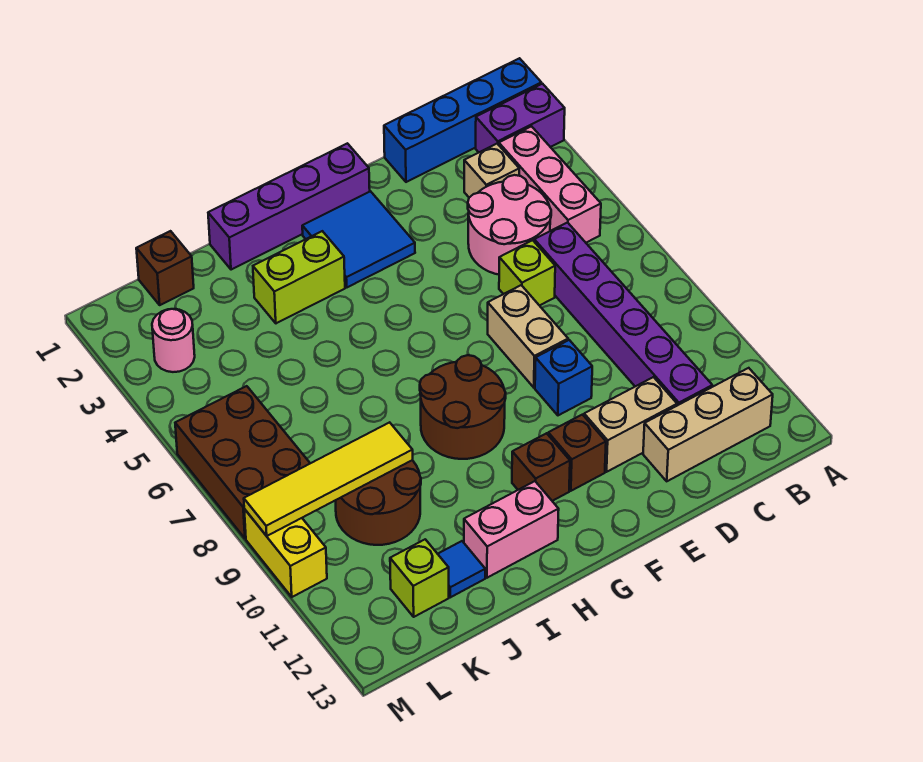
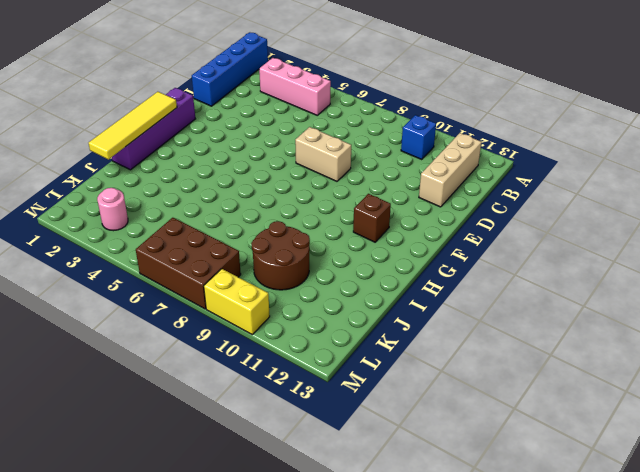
blue brick B10 level 1 -> blue brick E9 level 1
yellow tile G1:J1 level 2 -> yellow tile J9:M9 level 2
none -> purple brick A2:B2 level 1
none -> tan brick C3 level 1
none -> pink round brick C4:D5 level 1

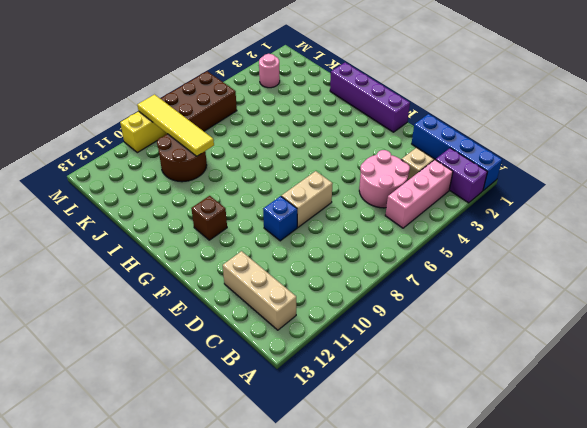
none -> purple brick C6:C11 level 1
none -> lime brick D6 level 1
none -> tan brick D11:E11 level 1

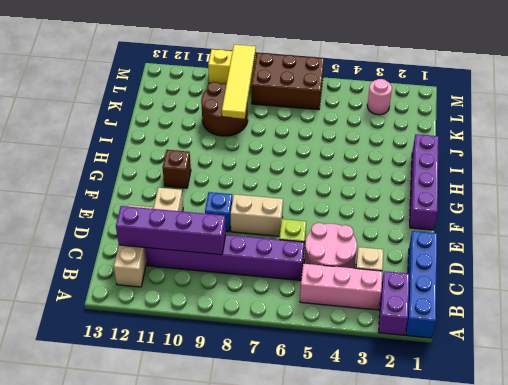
purple brick C9:C12 level 2 -> none
none -> blue tile F2:G3 level 1
none -> brown brick F11 level 1
none -> brown round brick G8:H9 level 1

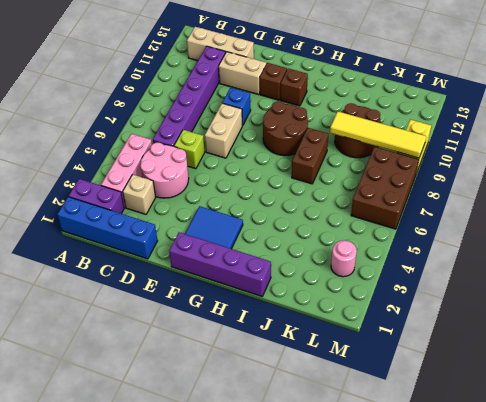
brown brick I7:I8 level 1 -> none
none -> lime brick H3:I3 level 1
none -> pink brick H12:I12 level 1
none -> blue tile J12 level 1

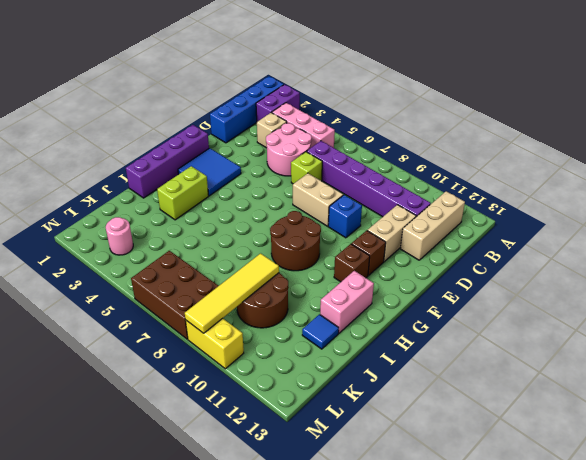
none -> brown brick K1 level 1
none -> lime brick K12 level 1

